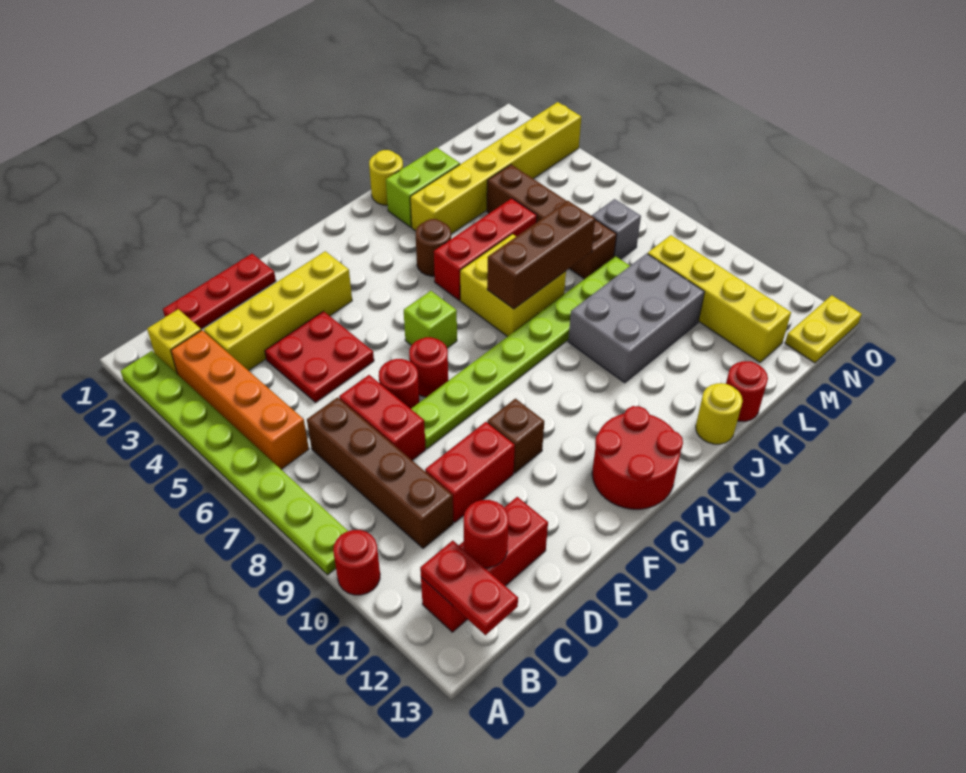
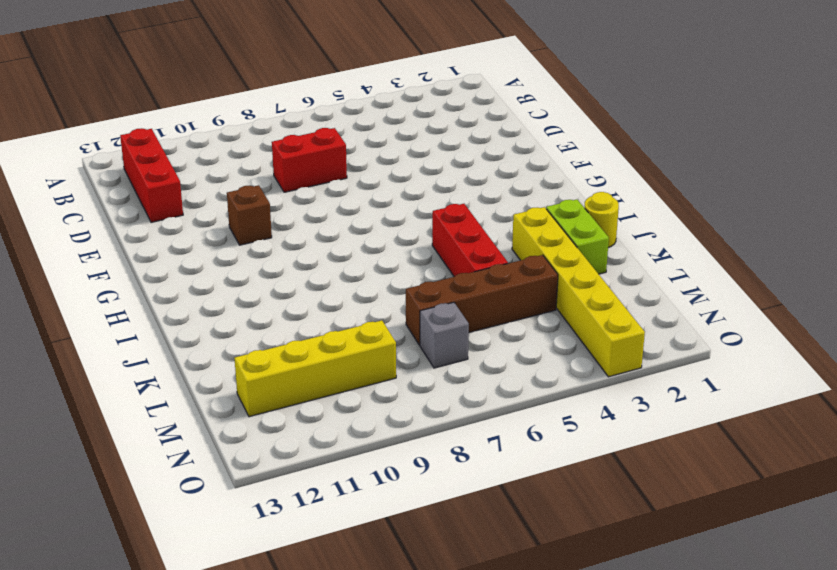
none -> lime plate A2:A9 level 1
none -> red round brick A10 level 1
none -> yellow brick B2 level 1
none -> orange brick B3:B6 level 1

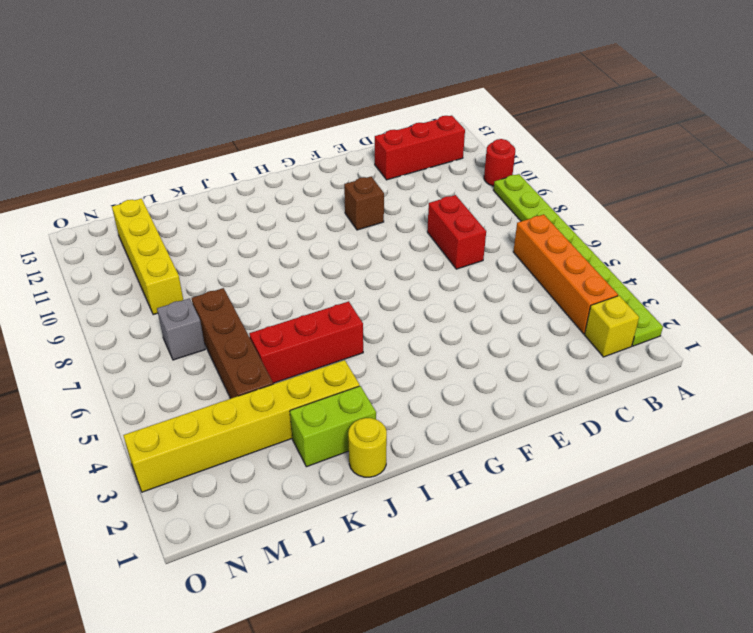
none -> red plate C1:E1 level 1
none -> yellow brick C3:F3 level 1
none -> brown brick C7:C10 level 1
none -> red plate D4:E5 level 1

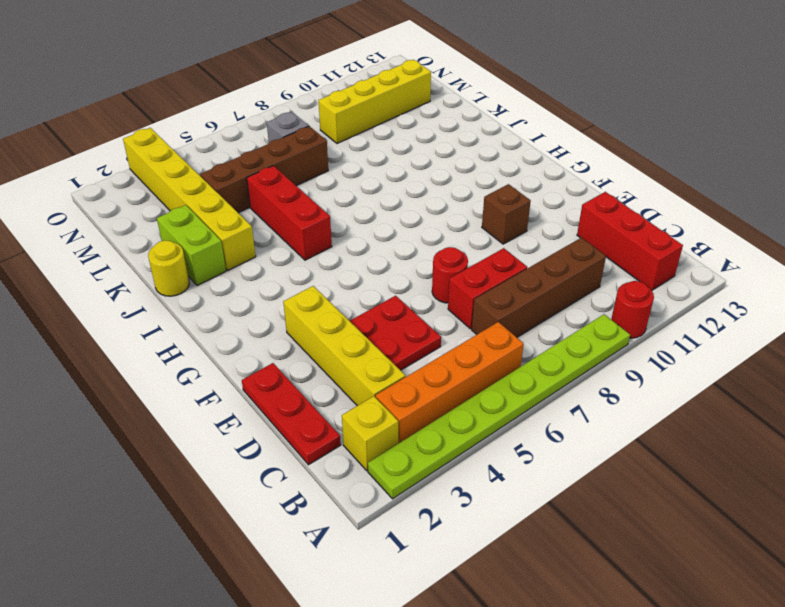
none -> red brick D10:E10 level 1
none -> lime plate E8:L8 level 1
none -> red round brick F7 level 1
none -> lime brick G6 level 1

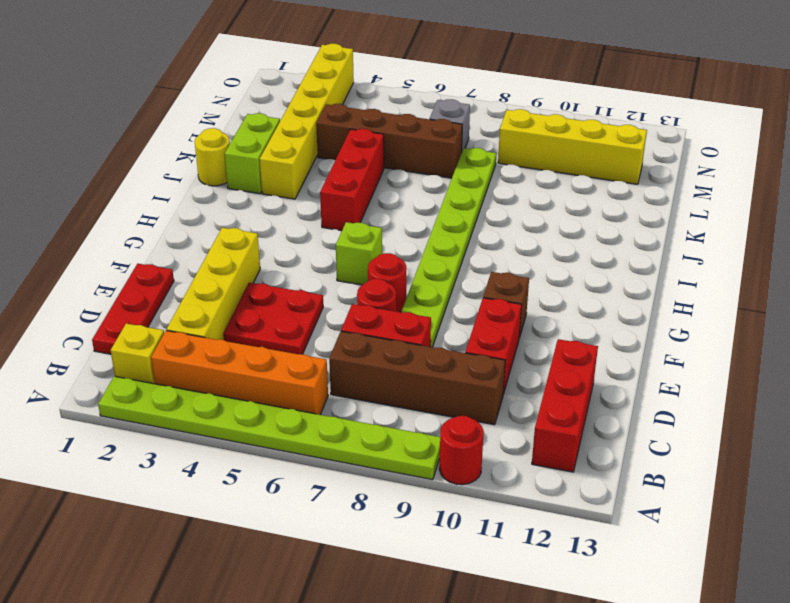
none -> red round brick G12:H13 level 1
none -> brown round brick I4 level 1
none -> yellow brick I6:J7 level 1
none -> grey brick J9:L10 level 1

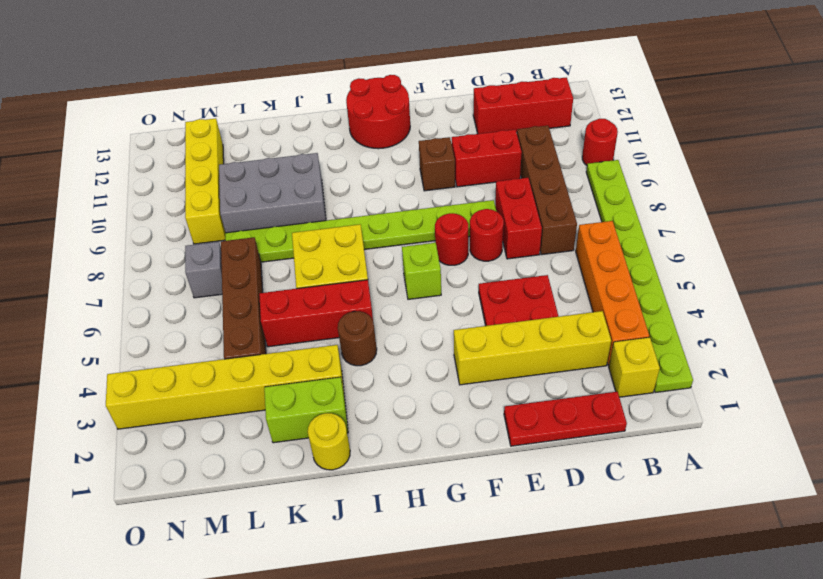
none -> yellow round brick J13 level 1
none -> red round brick K13 level 1
none -> yellow plate N13:O13 level 1
none -> red plate B12:B13 level 2

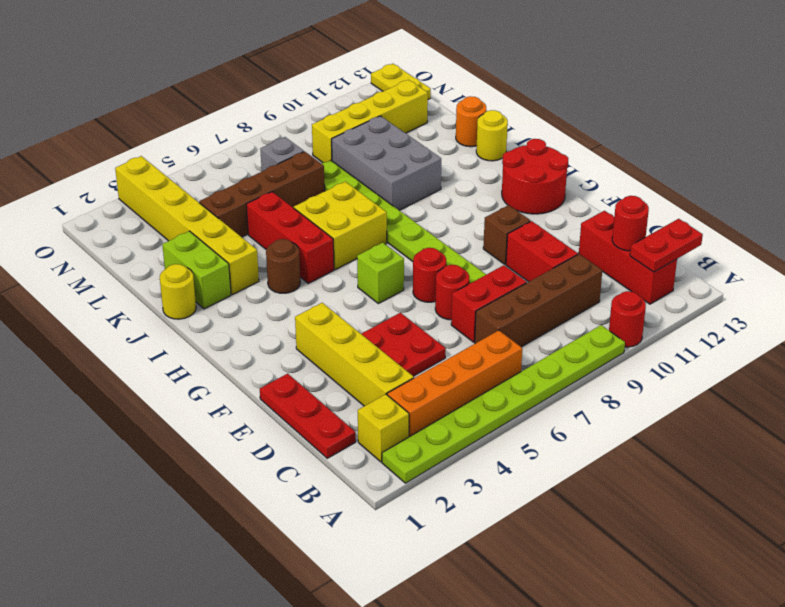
orange round brick K13 level 1 -> red round brick K13 level 1
none -> brown brick I7:K7 level 2

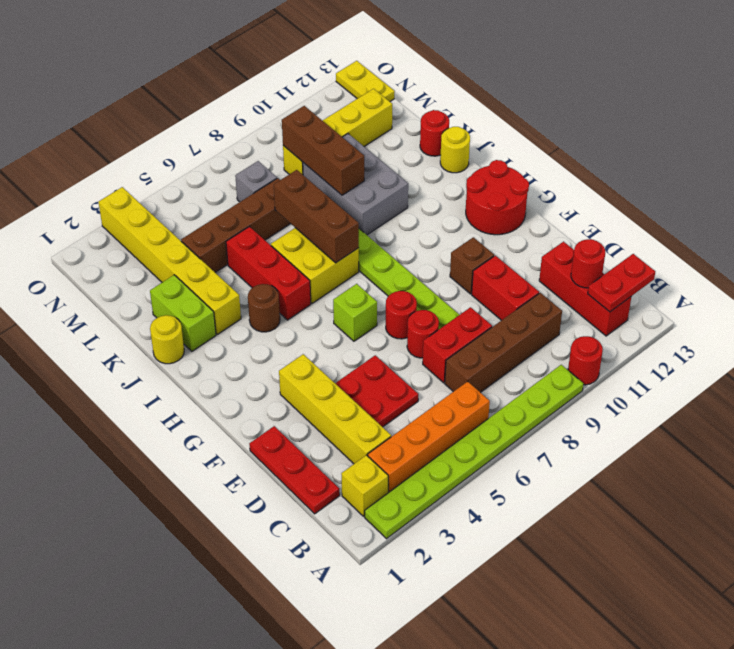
brown brick K9:M9 level 2 -> none

